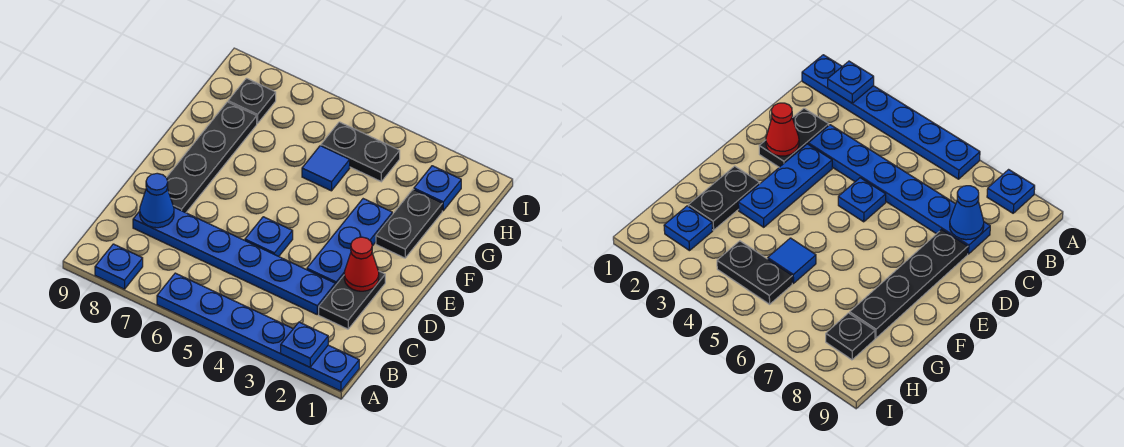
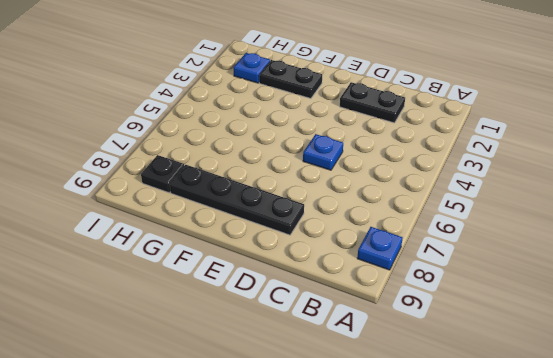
none -> blue plate A1:A6 level 1
none -> blue plate C3:C8 level 1
none -> blue plate D3:F3 level 1

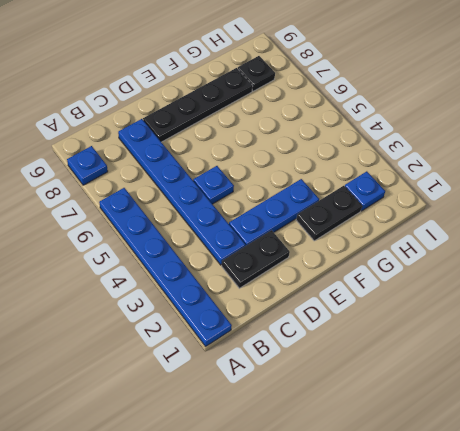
none -> blue tile G5 level 1
none -> black plate H4:H5 level 1
none -> blue plate A2 level 2

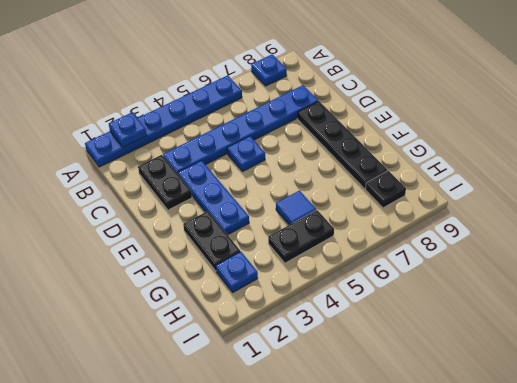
none -> blue cone C8 level 2
none -> red cone D2 level 2

